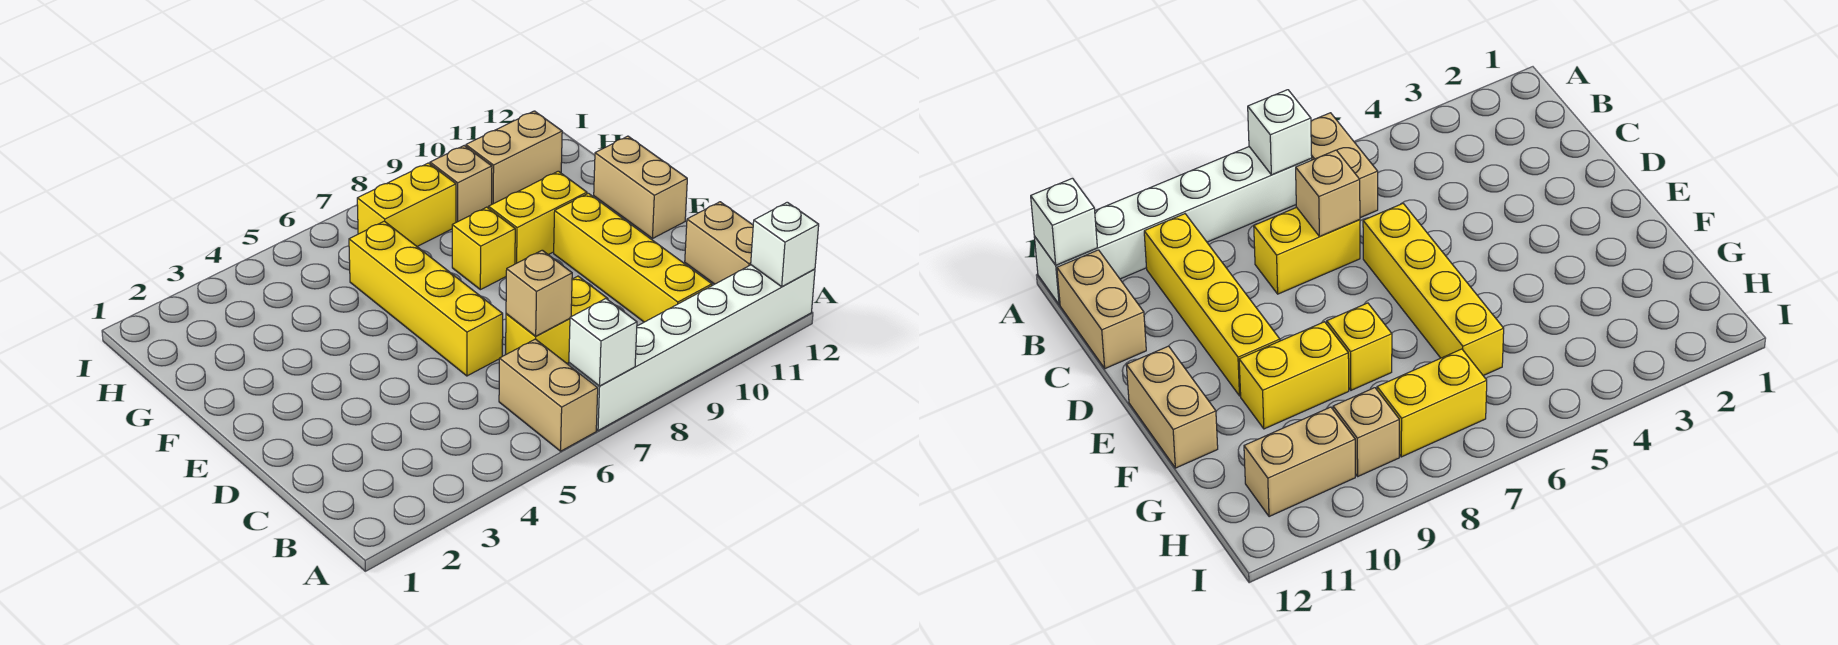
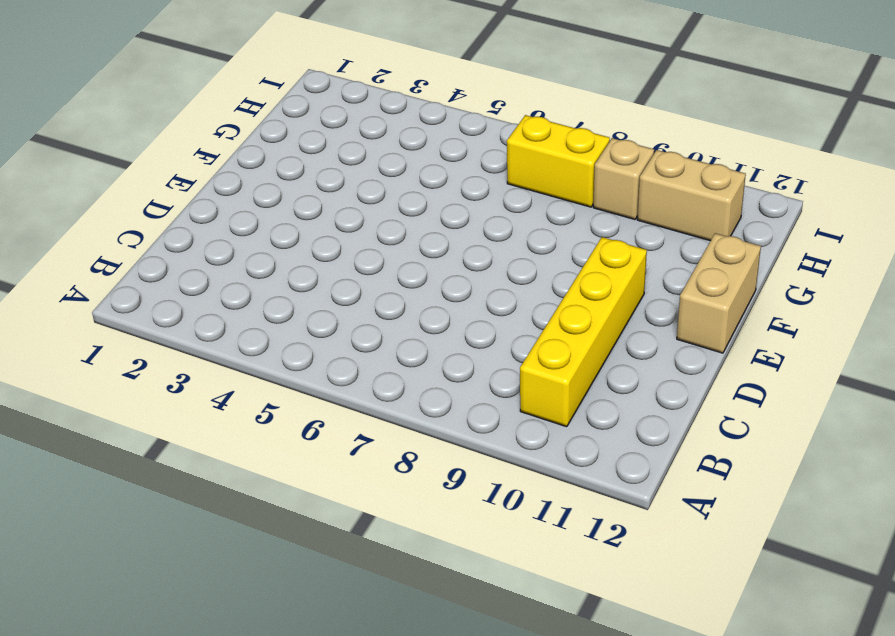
none -> tan brick A6:B6 level 1
none -> white brick A7:A12 level 1
none -> tan brick B12:C12 level 1

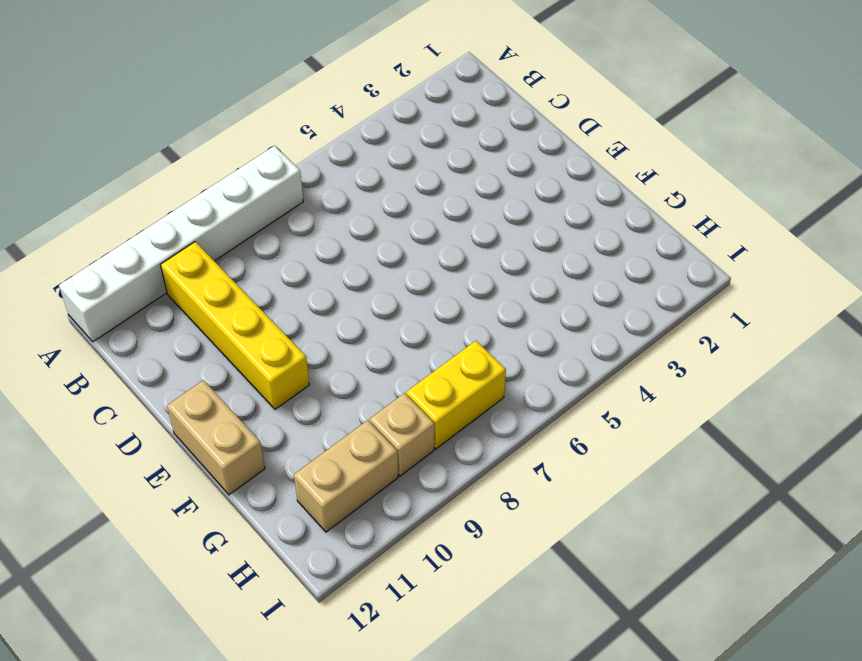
none -> tan brick A6:B6 level 1
none -> tan brick B12:C12 level 1
none -> yellow brick C7:C8 level 1

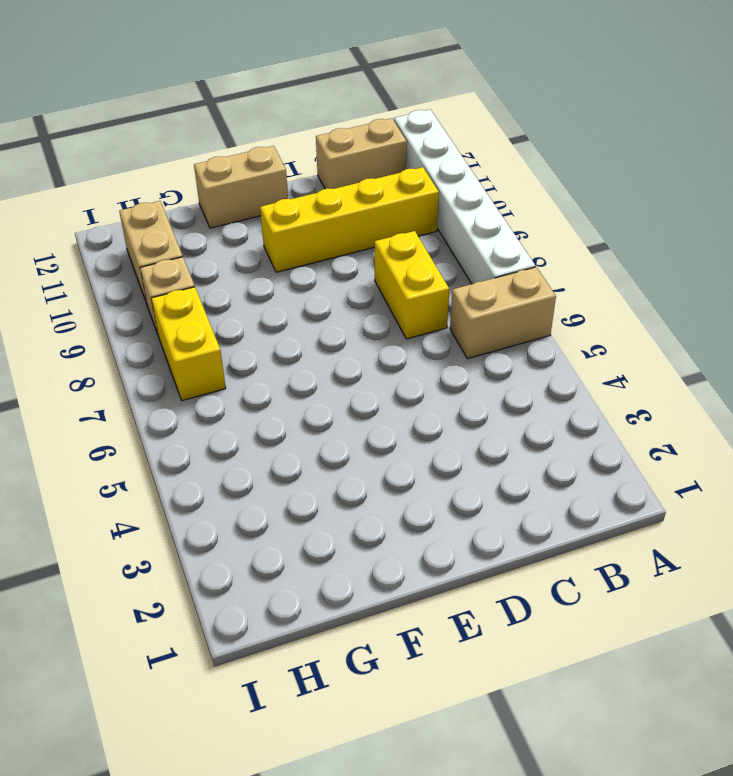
none -> yellow brick D6:G6 level 1
none -> yellow brick F8 level 1
none -> yellow brick F9:F10 level 1

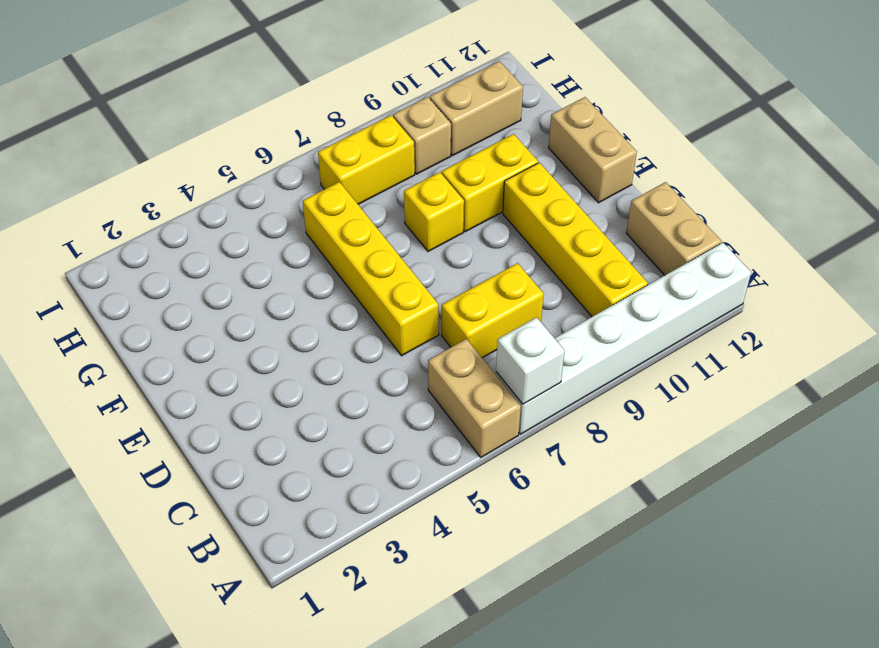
none -> white brick A12 level 2
none -> tan brick C7 level 2

